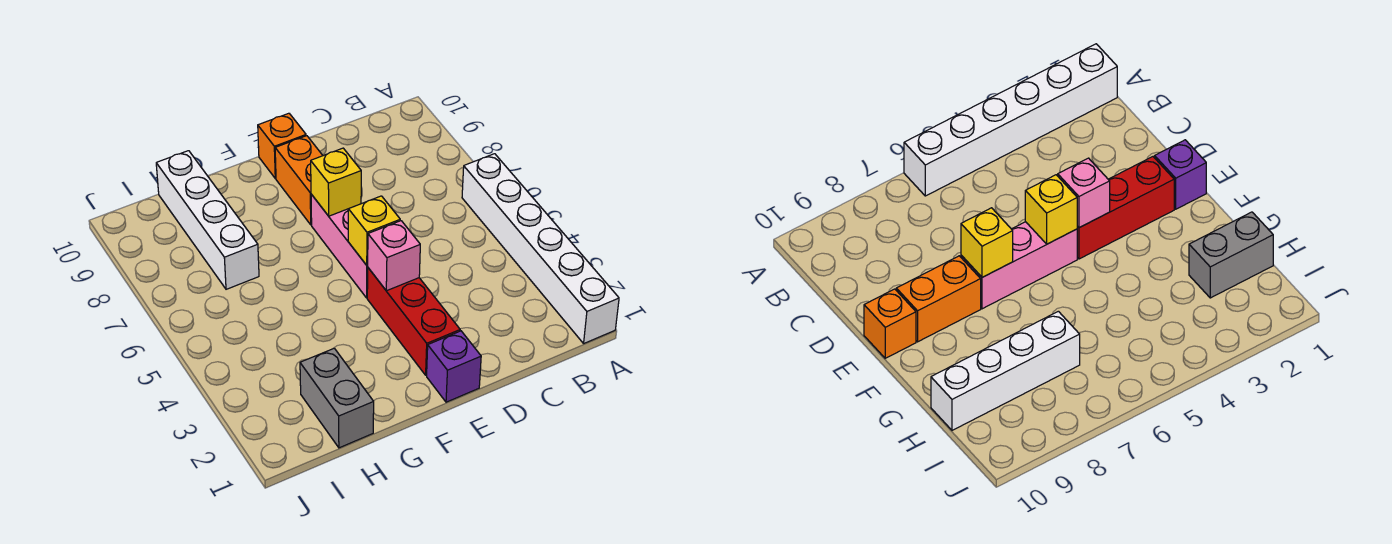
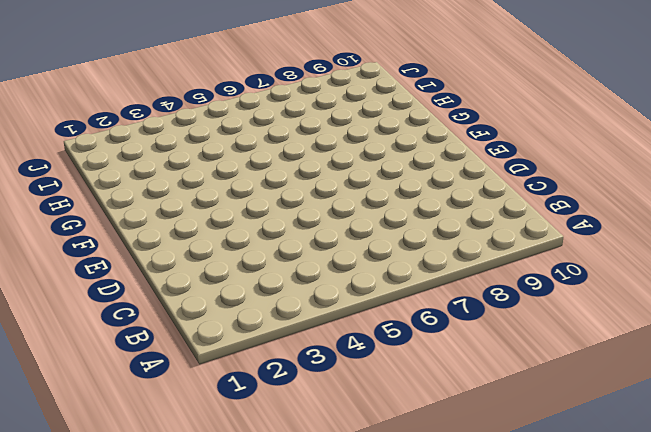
none -> white brick A1:A6 level 1
none -> purple brick E1 level 1

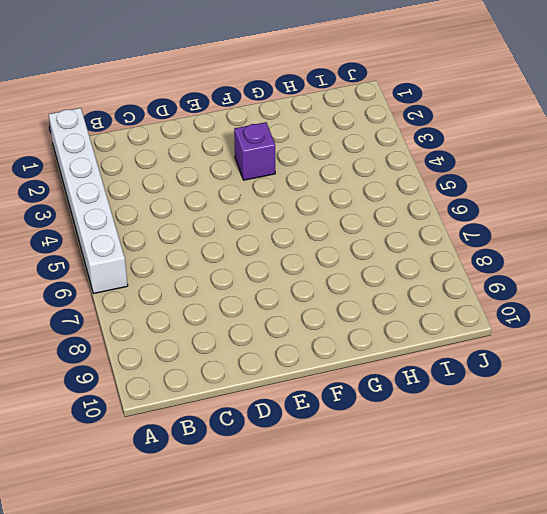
purple brick F3 level 1 -> purple brick E1 level 1
none -> red brick E2:E4 level 1
none -> pink brick E5:E7 level 1

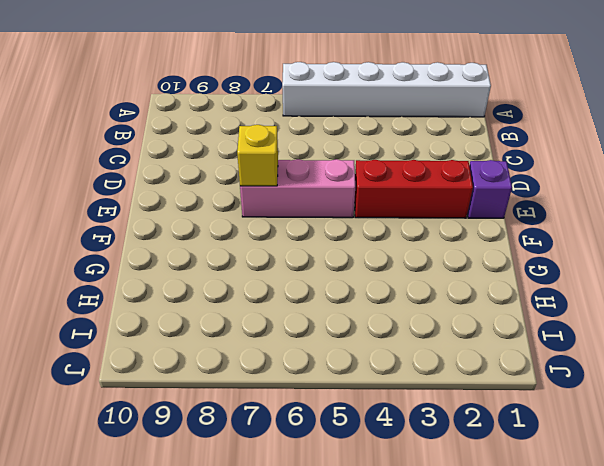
none -> orange brick E8:E9 level 1
none -> orange brick E10 level 1

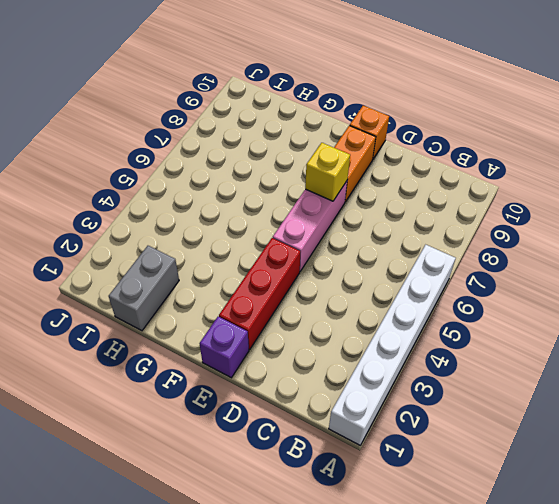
none -> white brick H7:H10 level 1
none -> pink brick E4 level 2

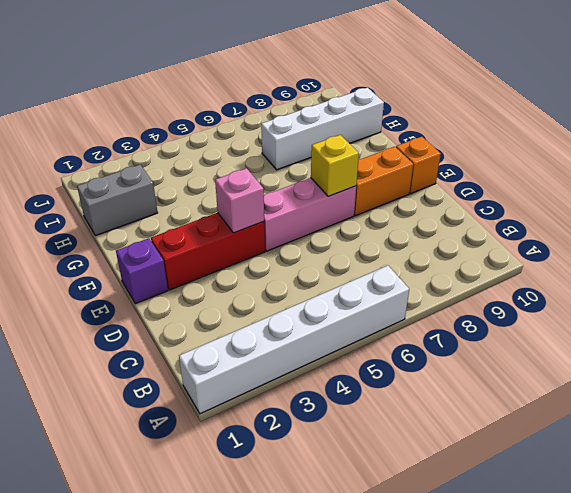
none -> yellow brick E5 level 2

